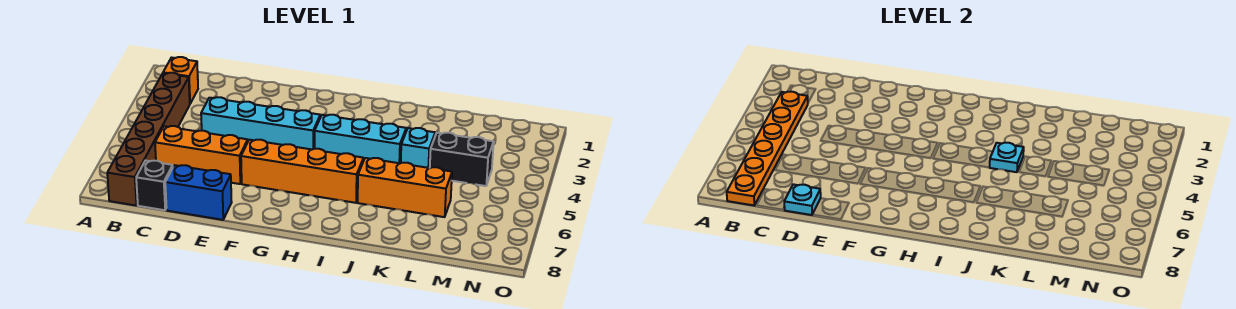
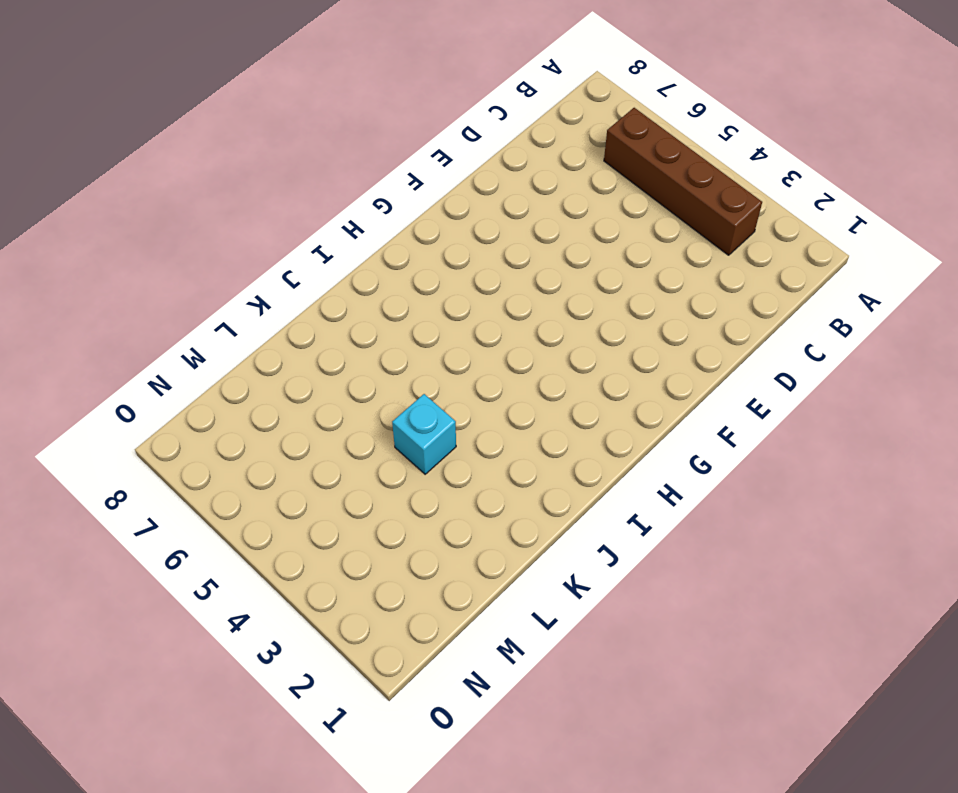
brown brick B3:B6 level 1 -> brown brick B3:B8 level 1
none -> orange brick B2 level 1
none -> orange brick C6:E6 level 1
none -> black brick C8 level 1

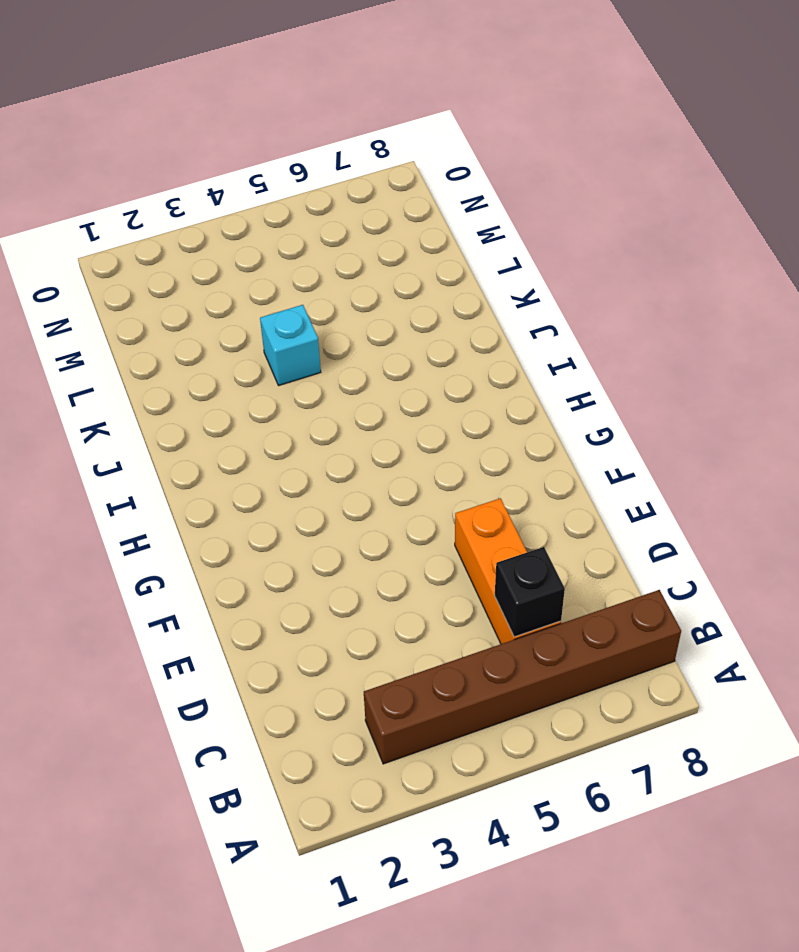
black brick C6 level 2 -> black brick C8 level 1
none -> orange brick B2 level 1
none -> cyan brick D4:G4 level 1
none -> blue brick D8:E8 level 1

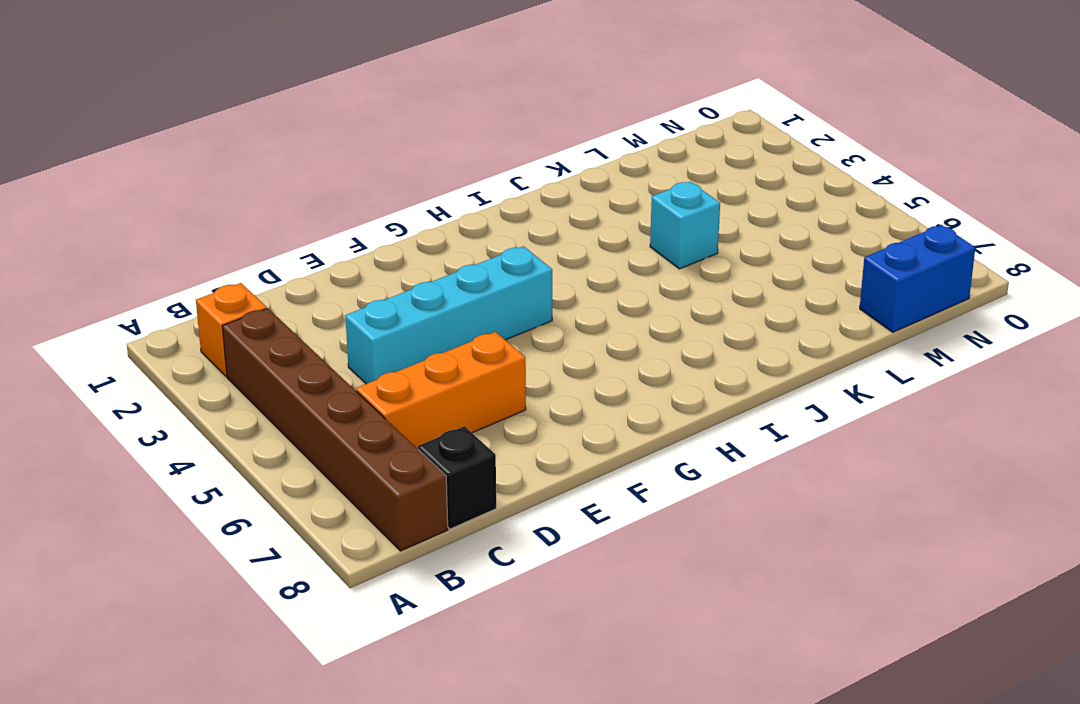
blue brick M8:N8 level 1 -> blue brick D8:E8 level 1
none -> orange brick F6:I6 level 1
none -> cyan brick H4:J4 level 1
none -> orange brick J6:L6 level 1

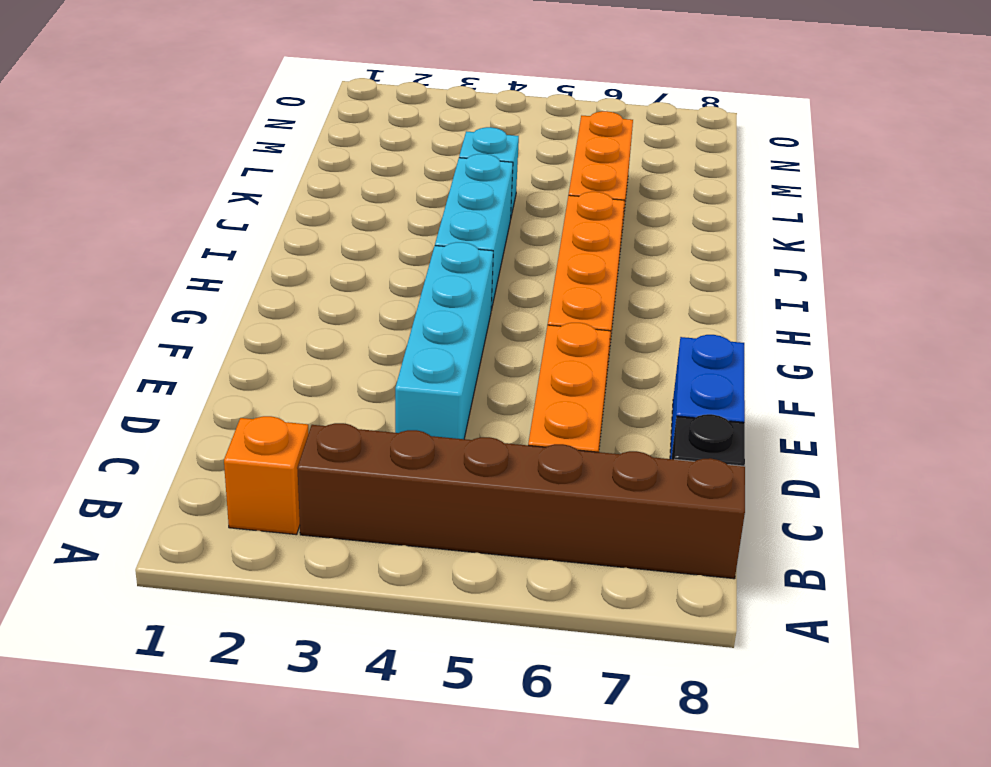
none -> black brick L4:M4 level 1
none -> orange plate B3:B8 level 2
none -> cyan plate D8 level 2

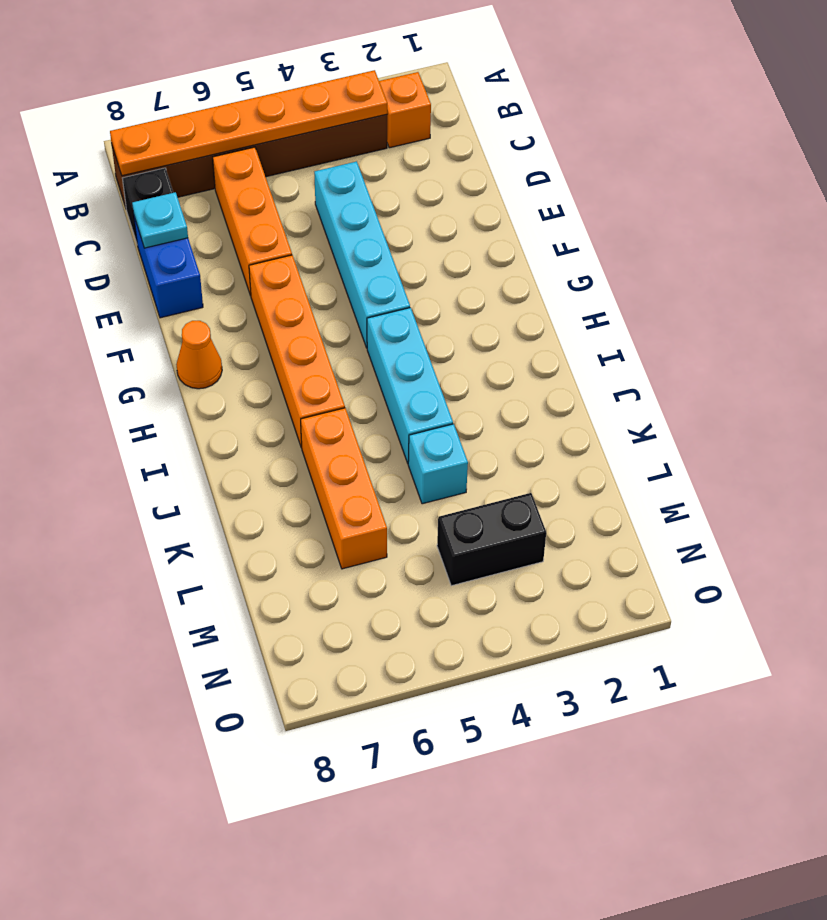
orange cone G8 level 1 -> none
black brick M3:M4 level 1 -> black brick L4:M4 level 1
none -> cyan plate J4 level 2

